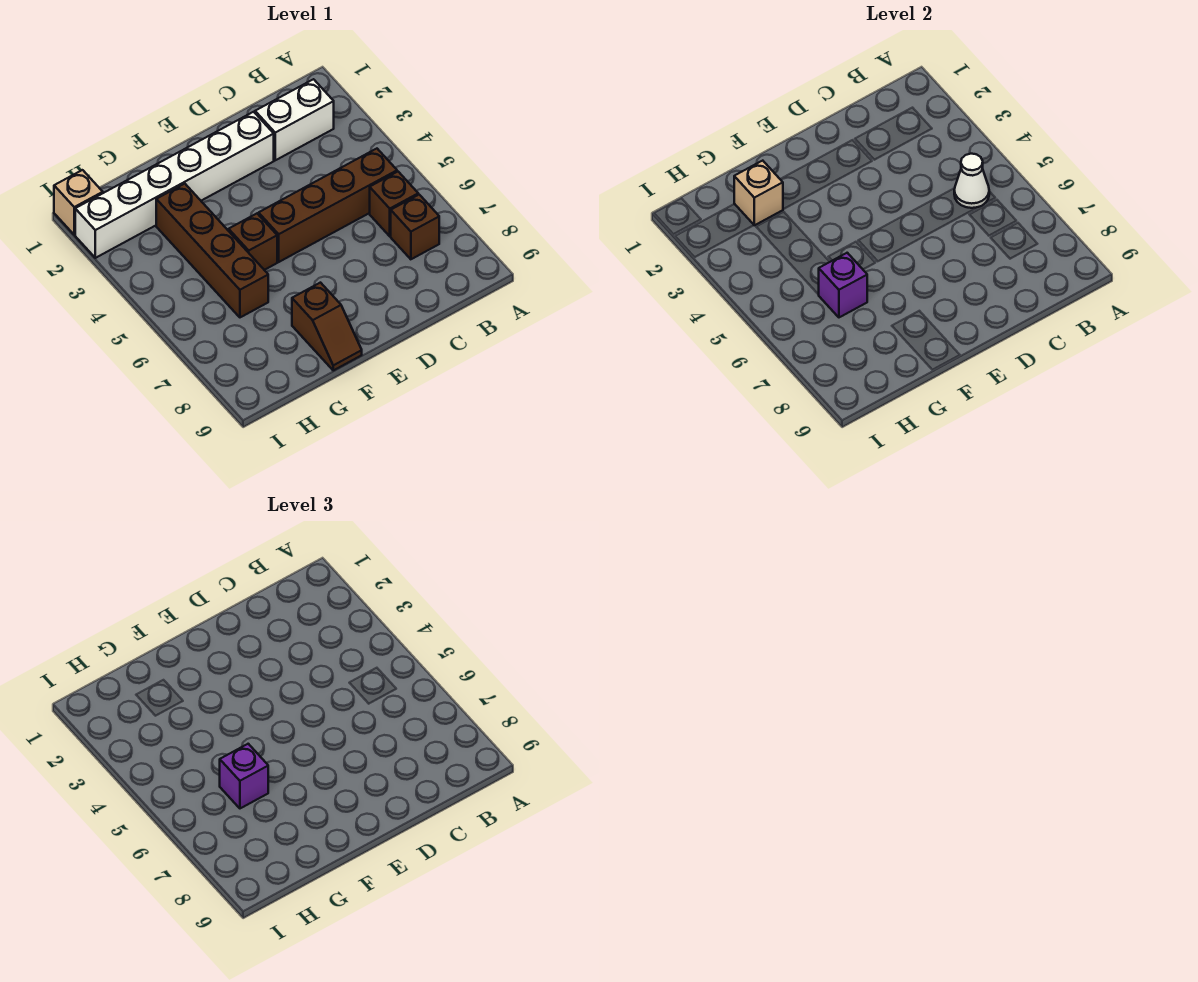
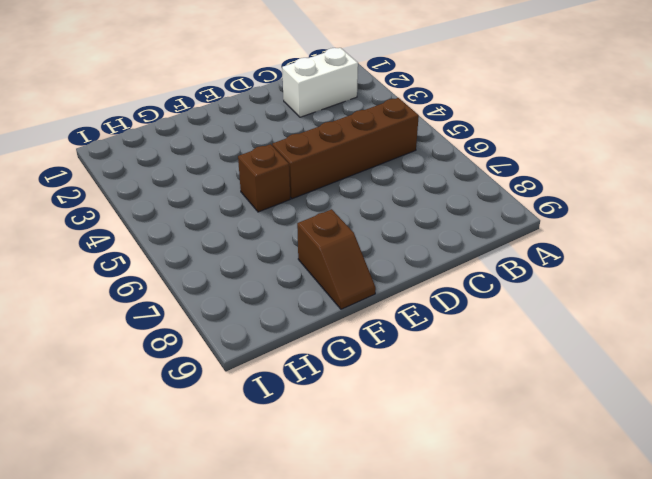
none -> brown brick B6 level 1
none -> brown brick B7 level 1
none -> white brick D2:I2 level 1

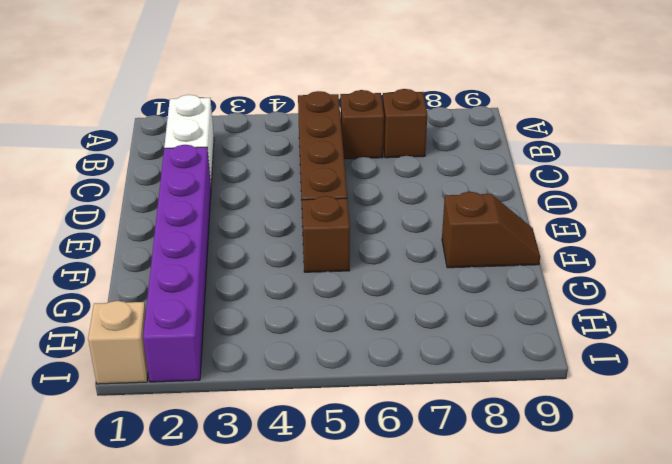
purple brick D2:I2 level 1 -> white brick D2:I2 level 1
none -> brown brick G3:G6 level 1
none -> white cone B5 level 2
none -> tan brick G2 level 2

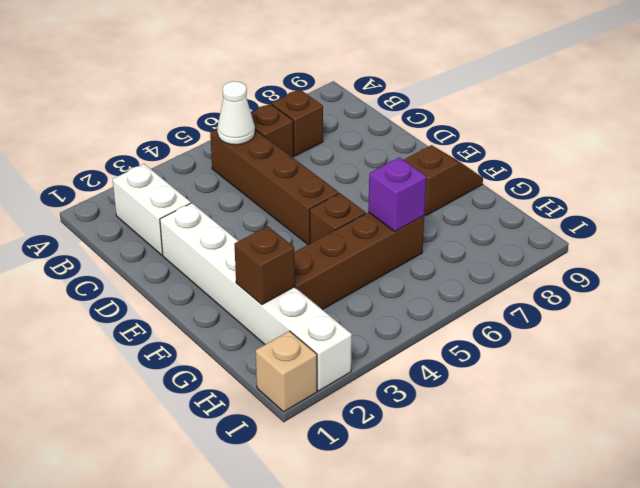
brown brick G2 level 2 -> tan brick G2 level 2
none -> purple brick G6 level 3

